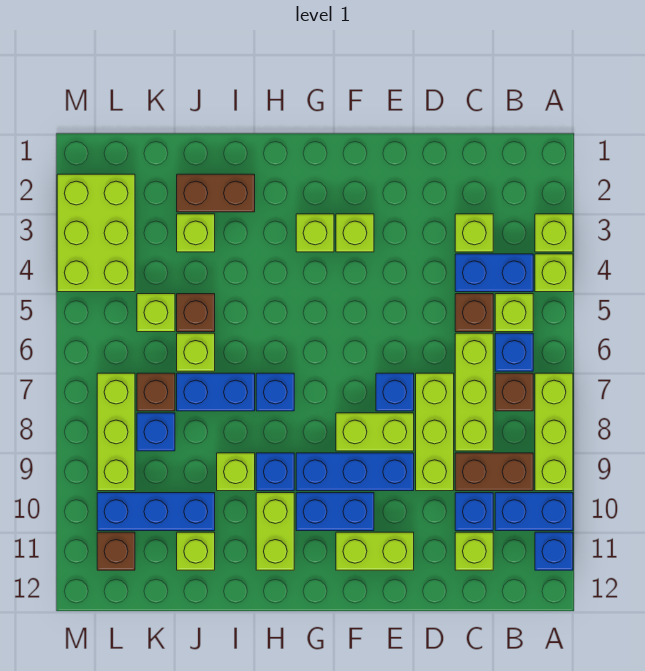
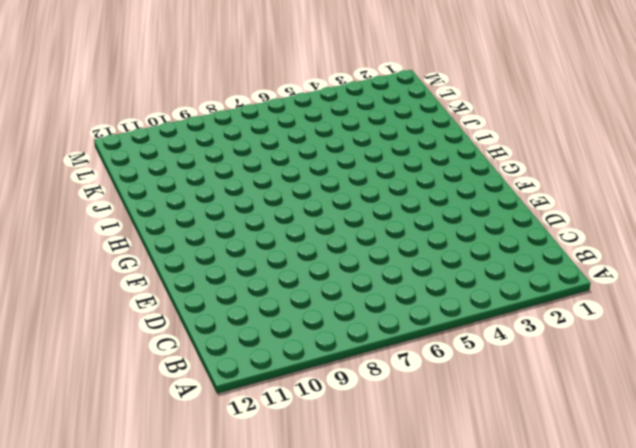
none -> lime brick A3 level 1
none -> lime brick A4 level 1
none -> lime brick A7:A9 level 1
none -> blue brick A10:B10 level 1

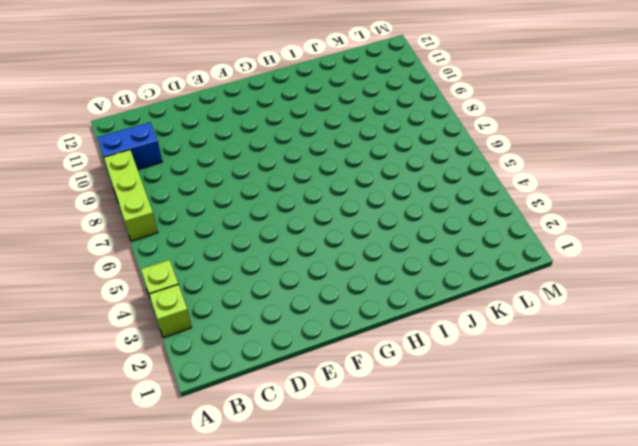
none -> blue brick A11 level 1
none -> blue brick B4:C4 level 1
none -> lime brick B5 level 1
none -> blue brick B6 level 1

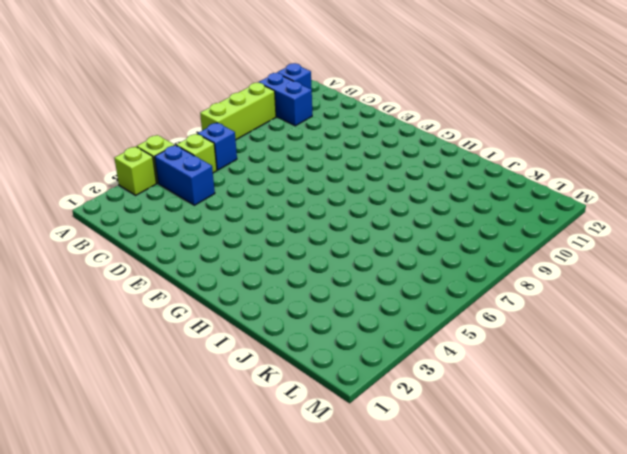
none -> brown brick B7 level 1
none -> brown brick B9:C9 level 1
none -> lime brick C3 level 1
none -> brown brick C5 level 1

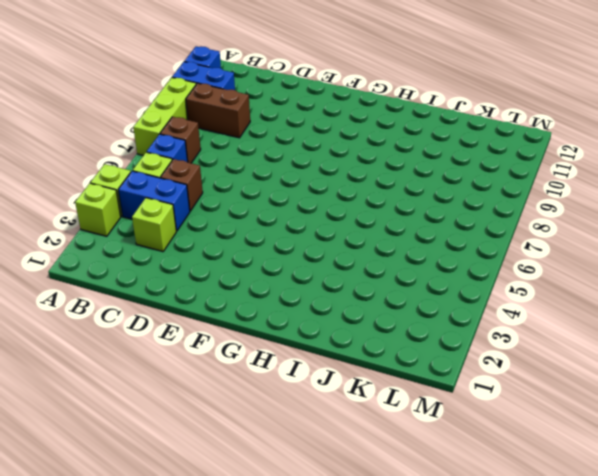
none -> lime brick C6:C8 level 1
none -> blue brick C10 level 1
none -> lime brick C11 level 1
none -> lime brick D7:D9 level 1

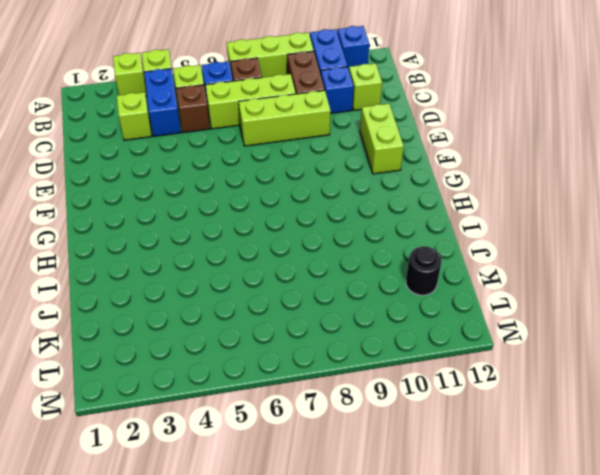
black round brick K11 level 1 -> none
none -> blue brick E7 level 1
none -> lime brick E8:F8 level 1
none -> blue brick E9:G9 level 1
none -> lime brick F3 level 1

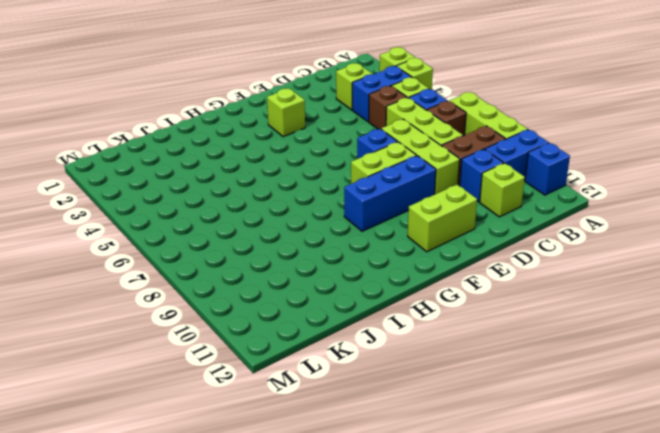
none -> blue brick F10:G10 level 1
none -> lime brick G3 level 1
none -> blue brick H7 level 1
none -> blue brick H9 level 1

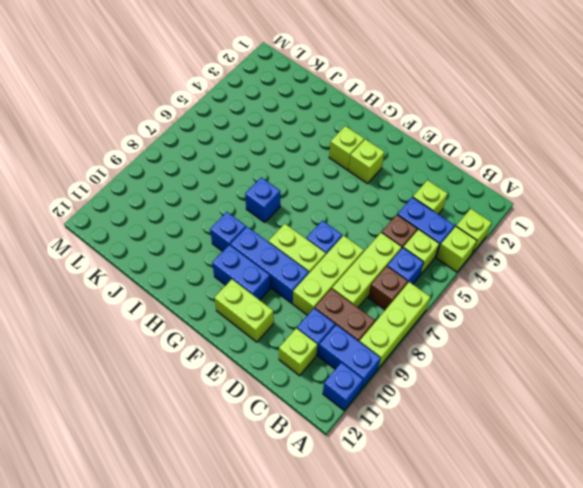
none -> lime brick H10:H11 level 1
none -> brown brick I2:J2 level 1
none -> blue brick I7:J7 level 1
none -> lime brick I9 level 1

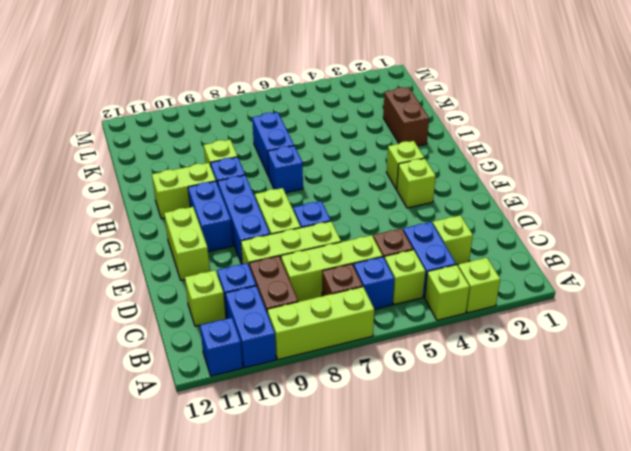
none -> lime brick J3 level 1
none -> brown brick J5 level 1
none -> lime brick J6 level 1
none -> blue brick J10:L10 level 1

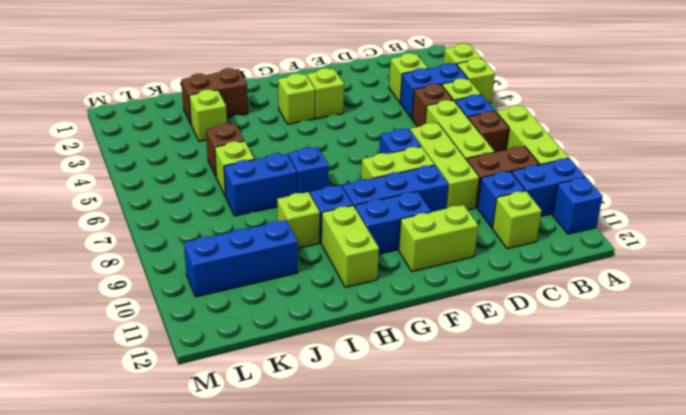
none -> lime brick J11 level 1
none -> lime brick K5 level 1
none -> brown brick K7 level 1
none -> blue brick K8 level 1

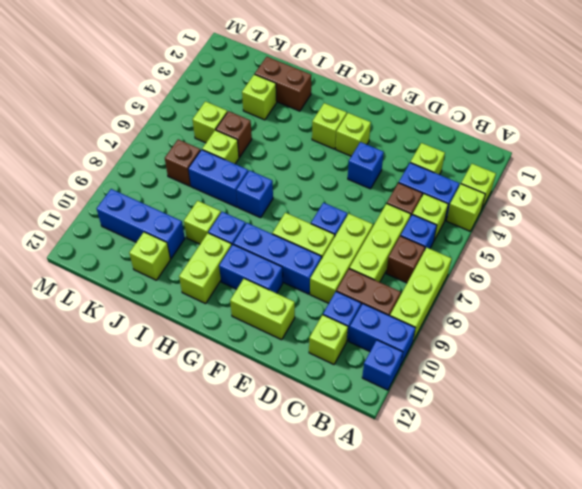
blue brick E4 level 1 -> blue brick K8 level 1
none -> lime brick L2:M4 level 1
none -> lime brick L7:L9 level 1
none -> brown brick L11 level 1

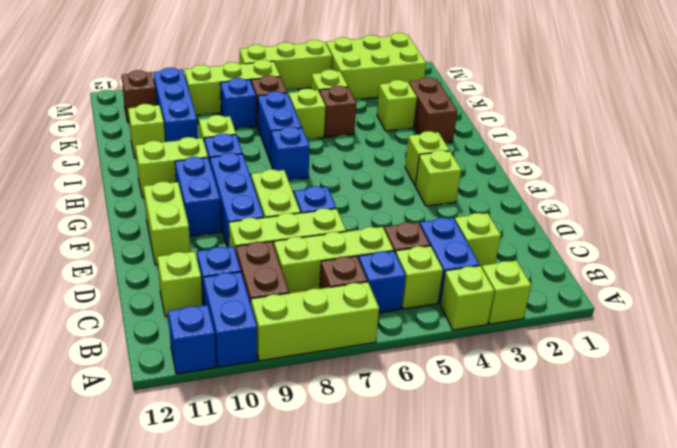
lime brick M5:M7 level 1 -> none

